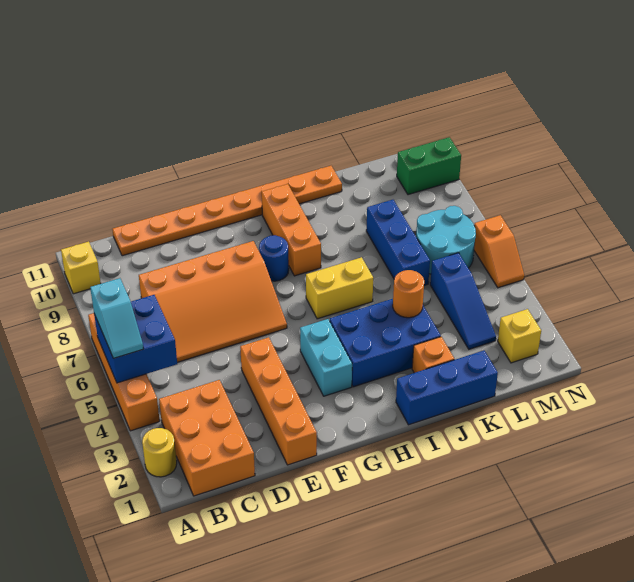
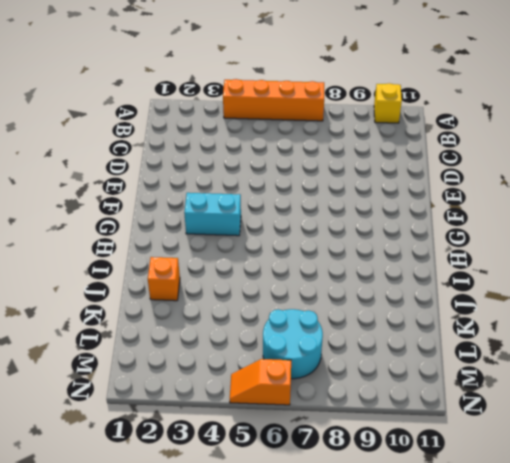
none -> yellow round brick A2 level 1
none -> orange brick B1:C3 level 1
none -> orange slope C6:F8 level 1 top 8

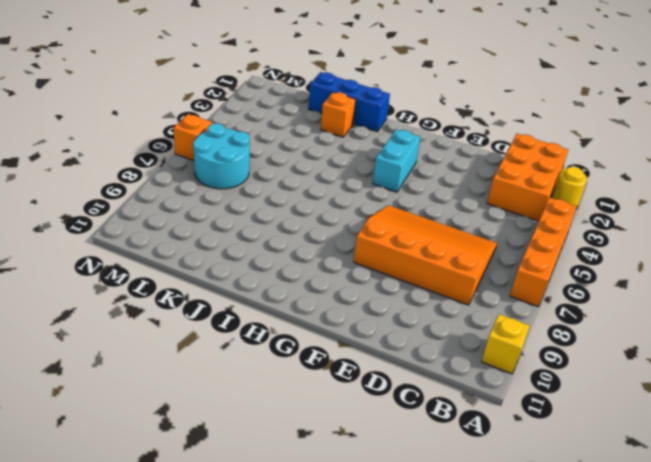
none -> orange plate C11:J11 level 1
none -> orange brick E1:E4 level 1
none -> blue round brick G8 level 1

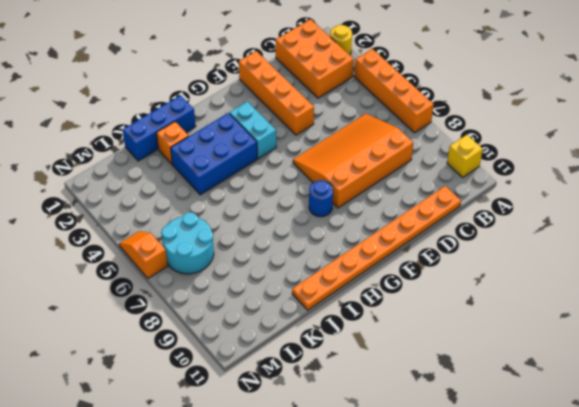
none -> yellow brick H6:I6 level 1
none -> orange brick H8:H10 level 1
none -> blue brick K6:K8 level 1

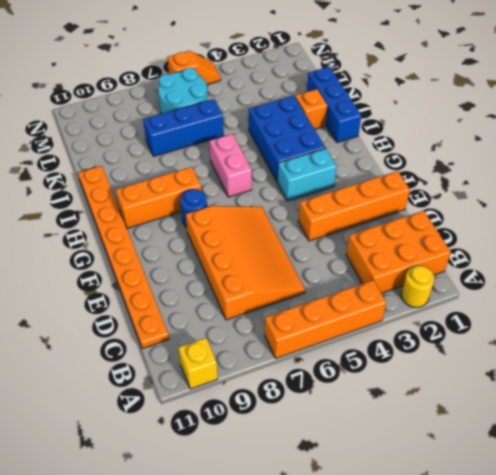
pink brick H6:I6 level 1 -> yellow brick H6:I6 level 1
none -> blue slope L3:L5 level 1 top 5
none -> yellow brick M2 level 1
none -> green brick M10:N10 level 1

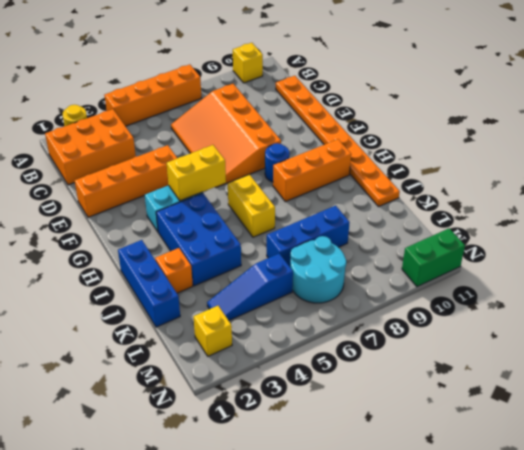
yellow brick G4:G5 level 2 -> none
green brick N10:N11 level 1 -> green brick M10:N10 level 1
none -> orange slope N5:N6 level 1 top 6
none -> blue brick A5:B6 level 2
none -> orange round brick J4 level 2

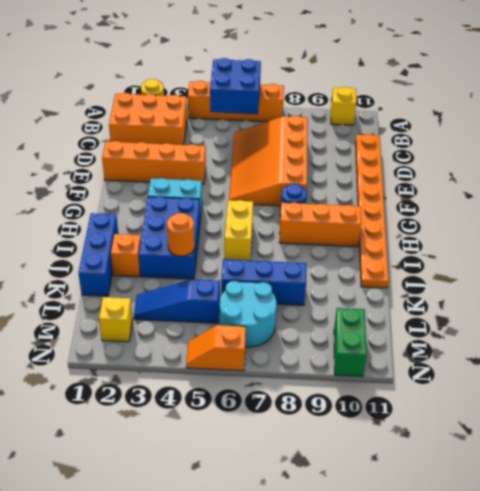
none -> cyan slope A5:A6 level 3 top 6

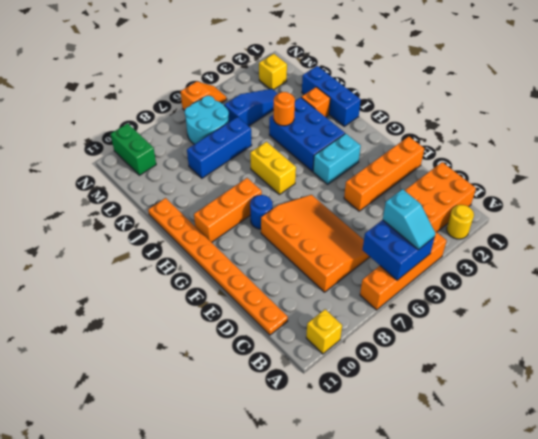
cyan slope A5:B5 level 3 top B -> cyan slope A5:A6 level 3 top 6

